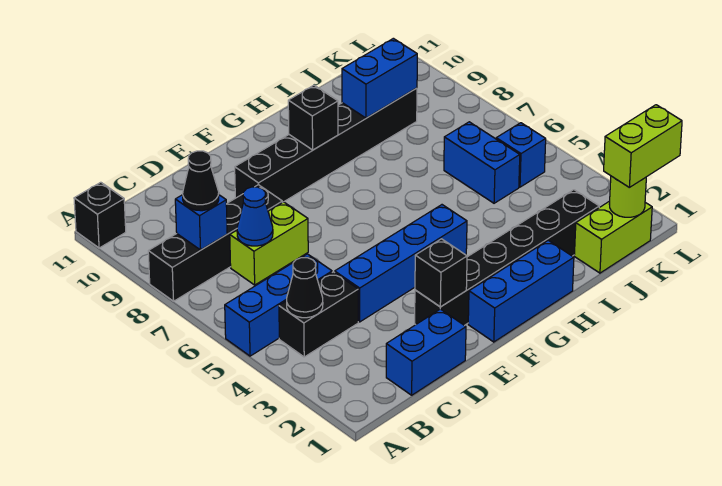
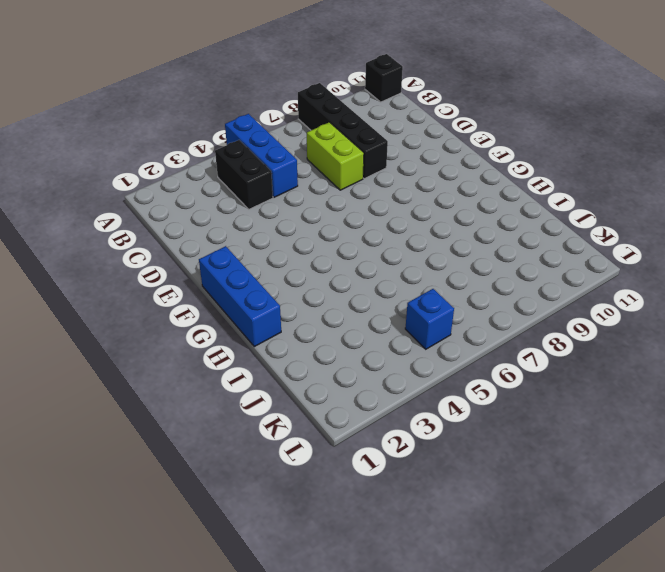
none -> blue brick C1:D1 level 1
none -> blue brick D4:G4 level 1
none -> black brick E2:J2 level 1

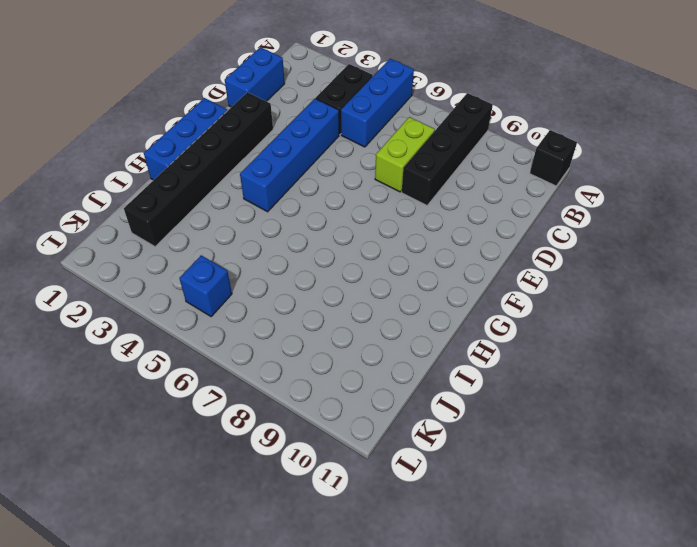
none -> black brick E9:J9 level 1
none -> lime brick J1:K1 level 1
none -> blue brick J5:J6 level 1

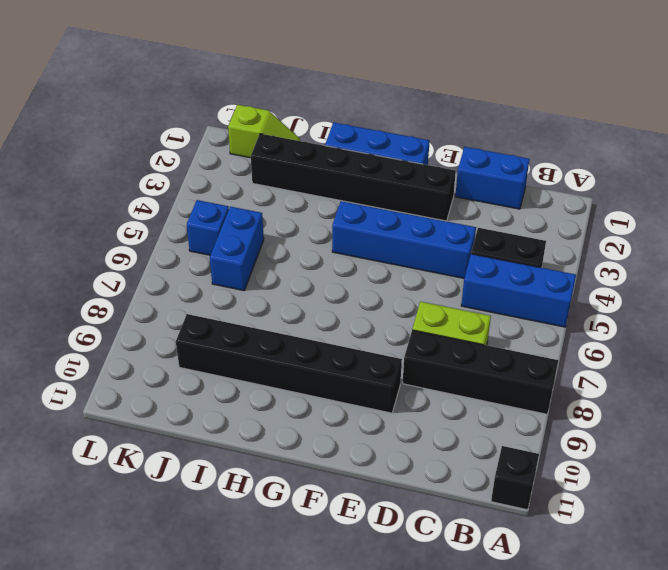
lime slope J1:K1 level 1 top K -> lime brick J1:K1 level 1
none -> black cone B4 level 2
none -> blue brick B8 level 2
none -> blue cone C7 level 2

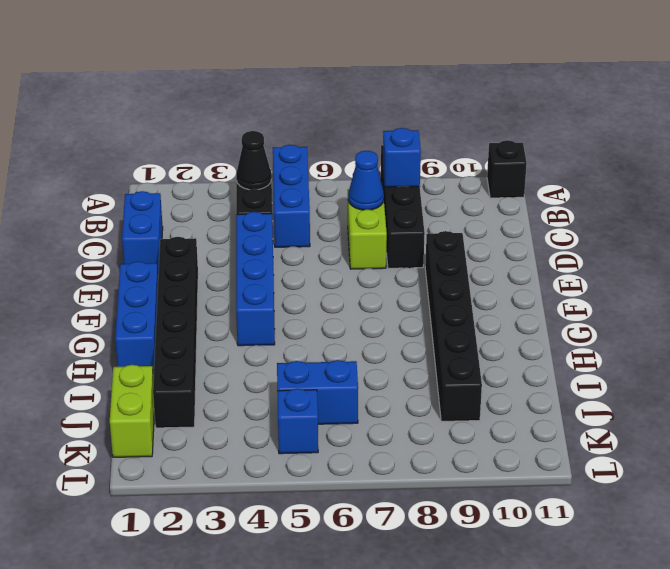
none -> black brick E2 level 2
none -> black brick G9 level 2
none -> blue brick I9:J9 level 2

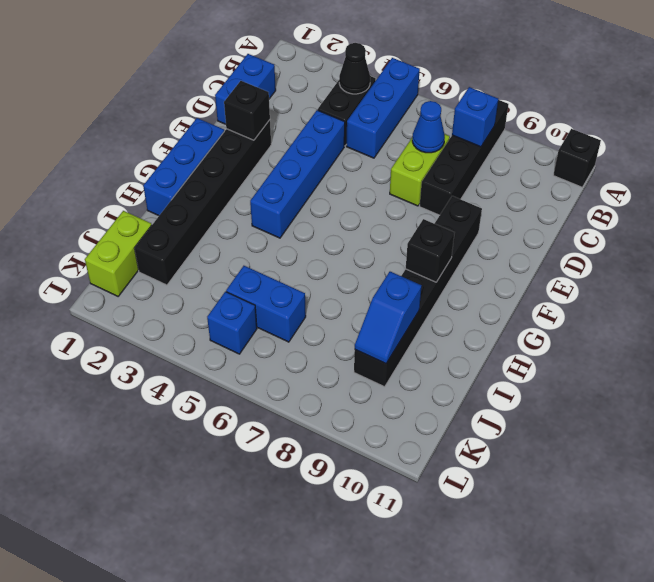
blue slope I9:J9 level 2 top I -> blue brick I9:J9 level 2
none -> lime round brick K1 level 2
none -> black cone B8 level 3
none -> lime brick K1:L1 level 3

